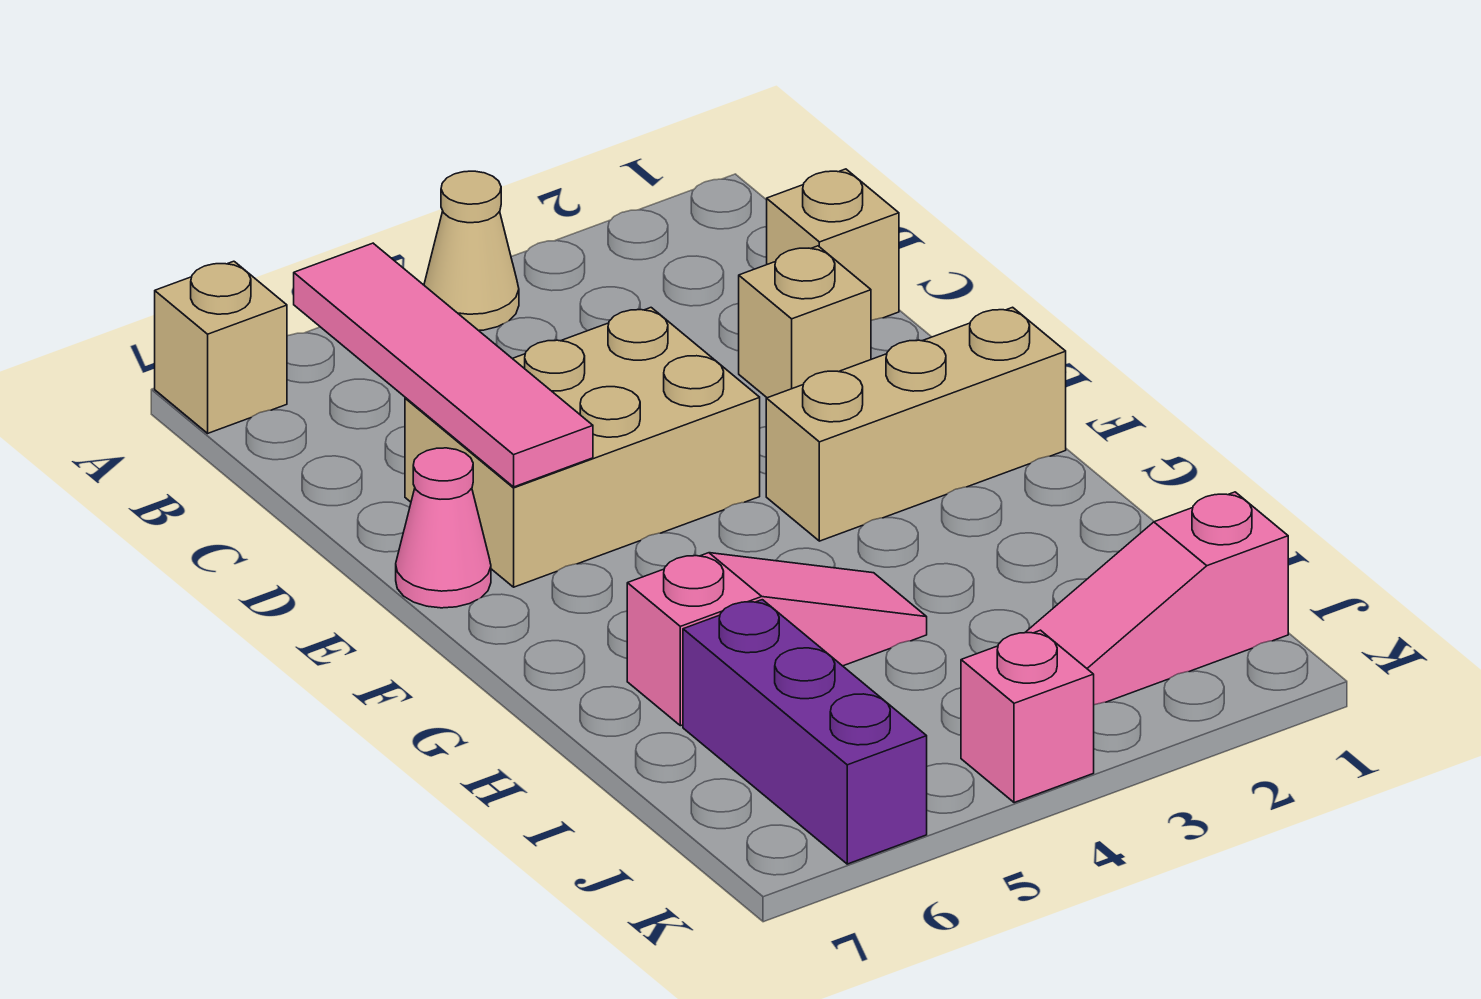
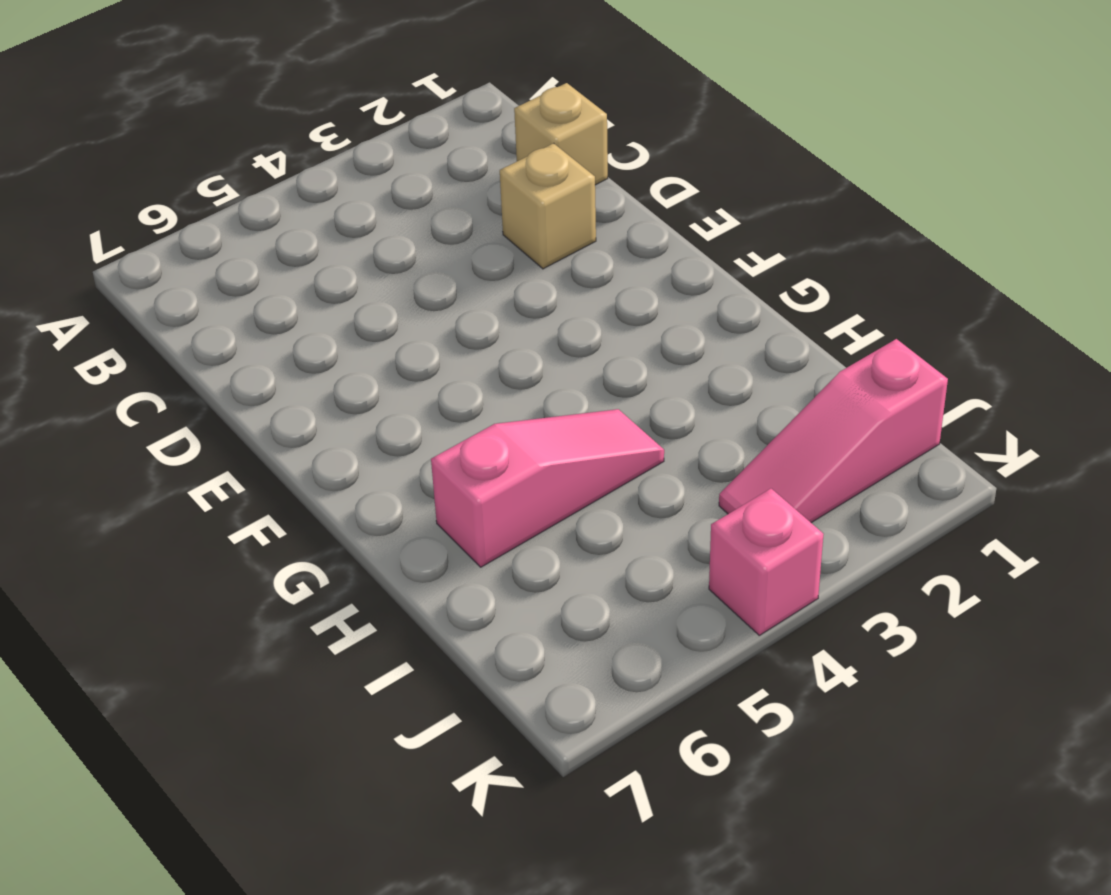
none -> tan cone A4 level 1
none -> tan brick A7 level 1
none -> tan brick D4:E6 level 1

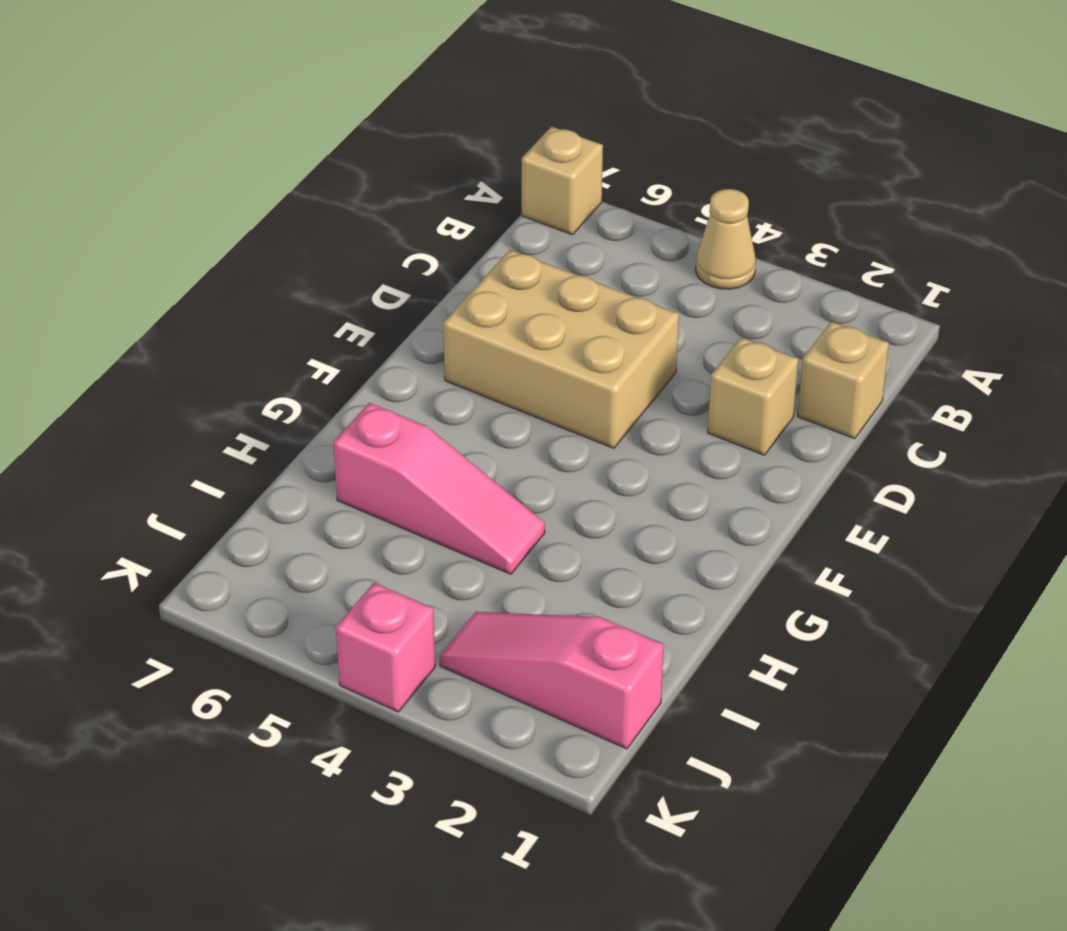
none -> pink cone E7 level 1
none -> tan brick F1:F3 level 1
none -> purple brick I6:K6 level 1

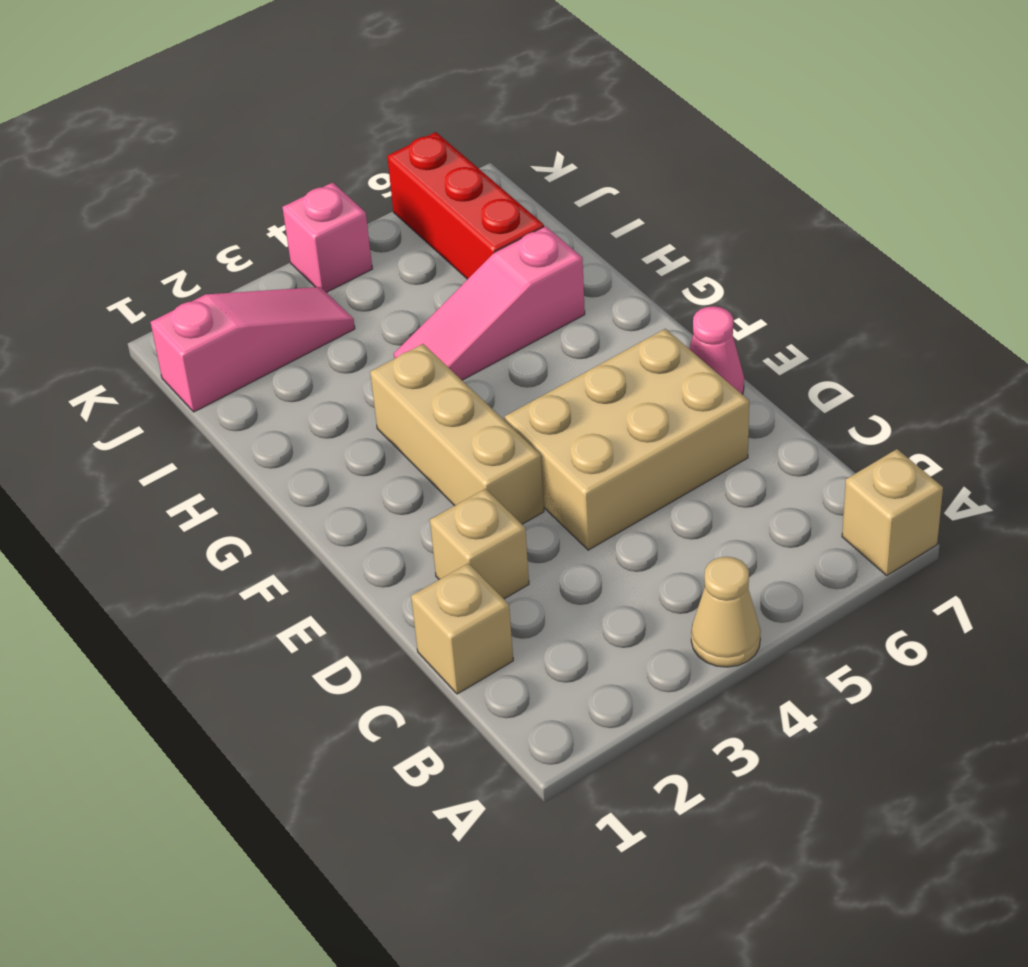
tan brick E3:G3 level 1 -> tan brick F1:F3 level 1
red brick I6:K6 level 1 -> purple brick I6:K6 level 1
none -> pink tile B6:E6 level 2

